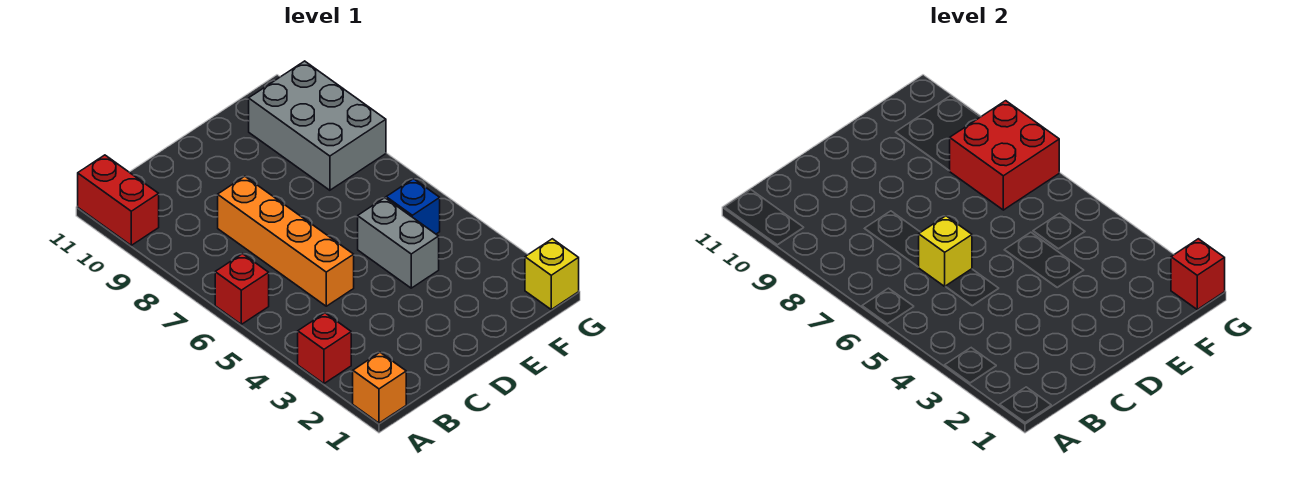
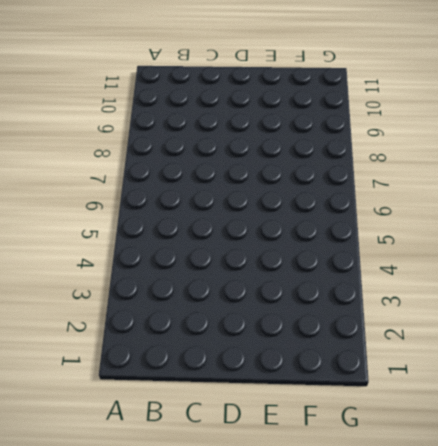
none -> orange brick A1 level 1
none -> red brick A3 level 1
none -> red brick A6 level 1

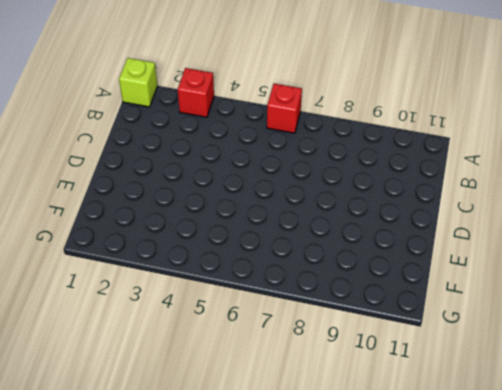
lime brick A1 level 1 -> orange brick A1 level 1
none -> red brick A10:A11 level 1
none -> orange brick C5:C8 level 1
none -> grey brick E4:E5 level 1

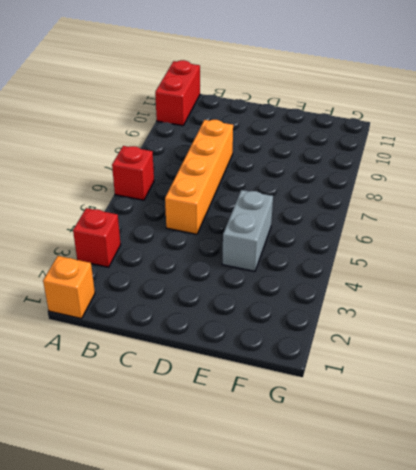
none -> blue brick F5 level 1
none -> grey brick F8:G10 level 1
none -> yellow brick G1 level 1

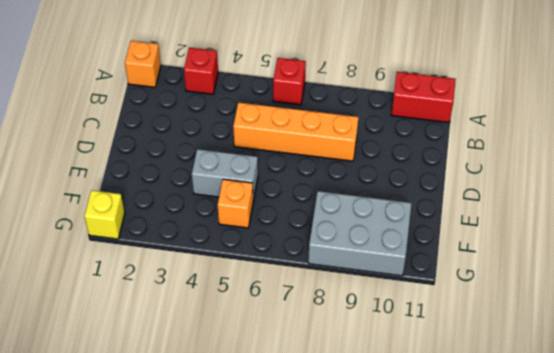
orange brick F5 level 1 -> blue brick F5 level 1
none -> yellow brick C6 level 2
none -> red brick F7:G8 level 2
none -> red brick G1 level 2

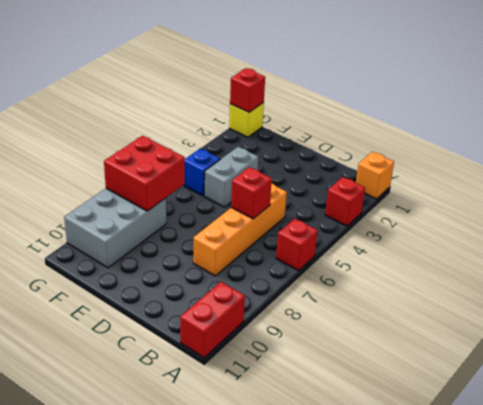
red brick C6 level 2 -> yellow brick C6 level 2

